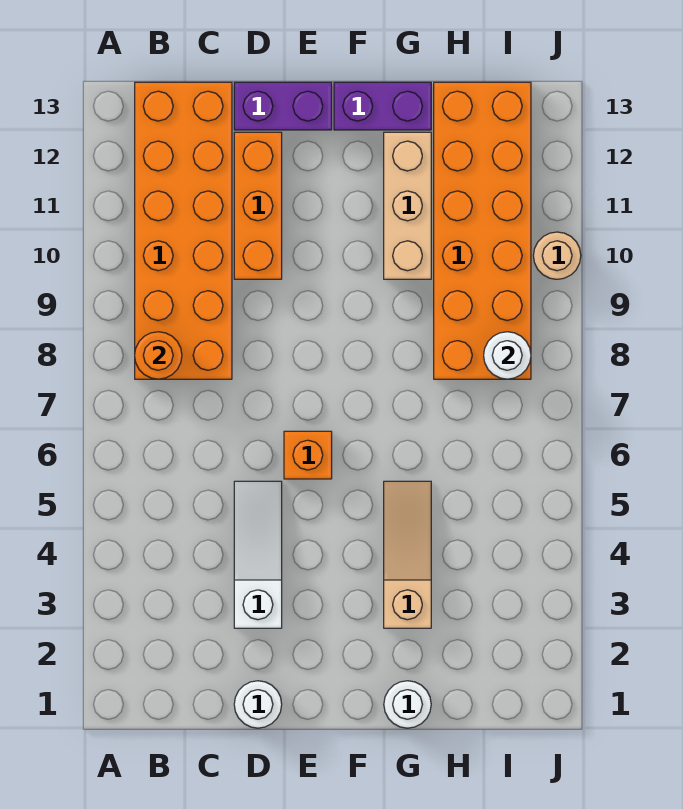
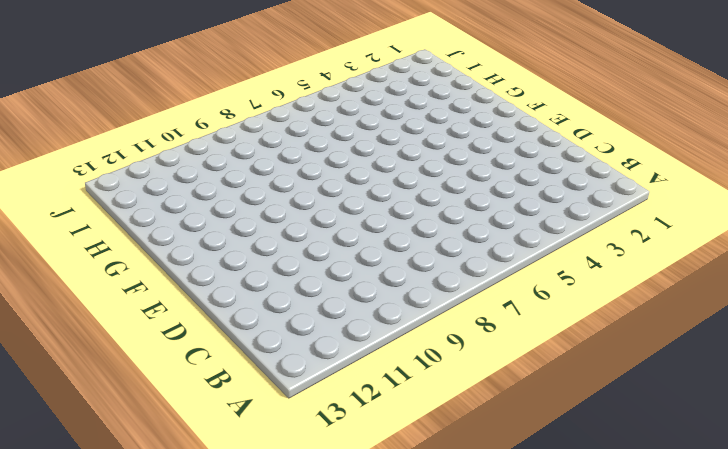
none -> orange brick B8:C13 level 1
none -> white round brick D1 level 1
none -> white slope D3:D5 level 1 top 3

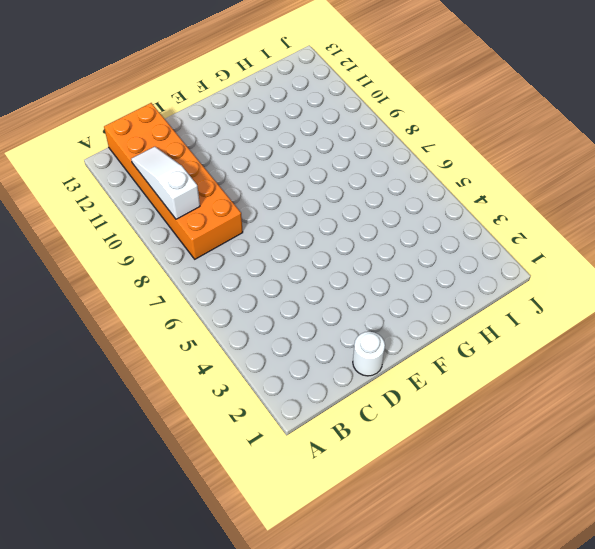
white slope B9:B11 level 2 top 9 -> white slope D3:D5 level 1 top 3
none -> orange brick D10:D12 level 1
none -> purple brick D13:E13 level 1
none -> orange brick E6 level 1

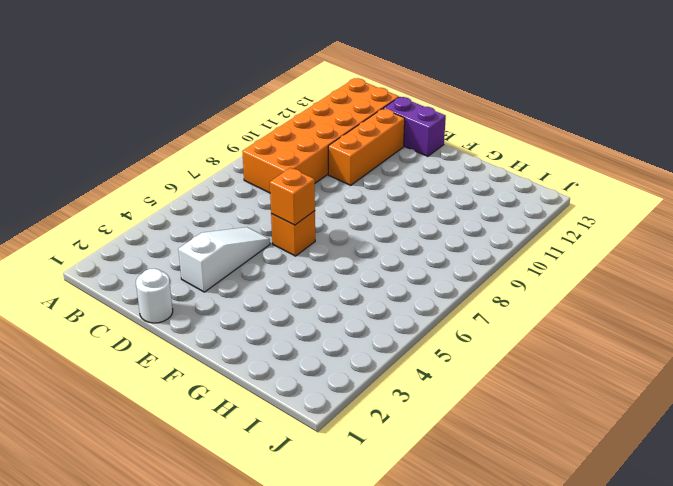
orange brick E6 level 2 -> none
none -> purple brick F13:G13 level 1
none -> white round brick G1 level 1
none -> tan slope G3:G5 level 1 top 3

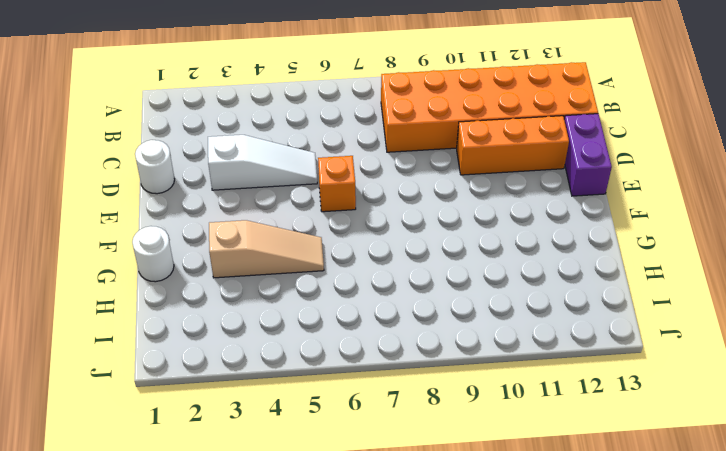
none -> purple brick F13:G13 level 1
none -> tan brick G10:G12 level 1
none -> orange brick H8:I13 level 1

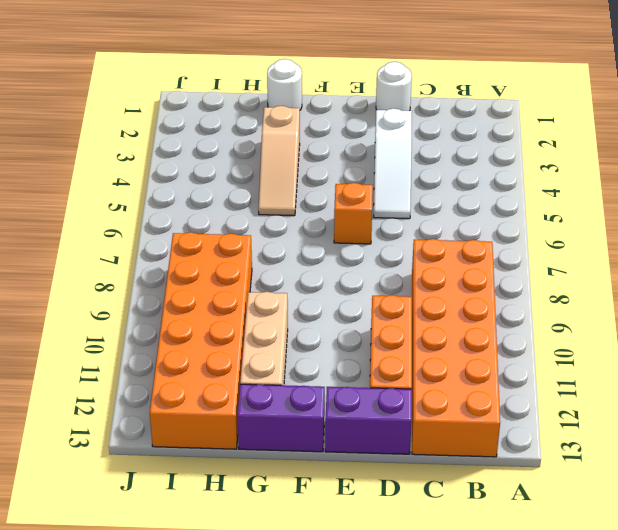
none -> tan round brick J10 level 1
none -> orange round brick B8 level 2
none -> white round brick I8 level 2

